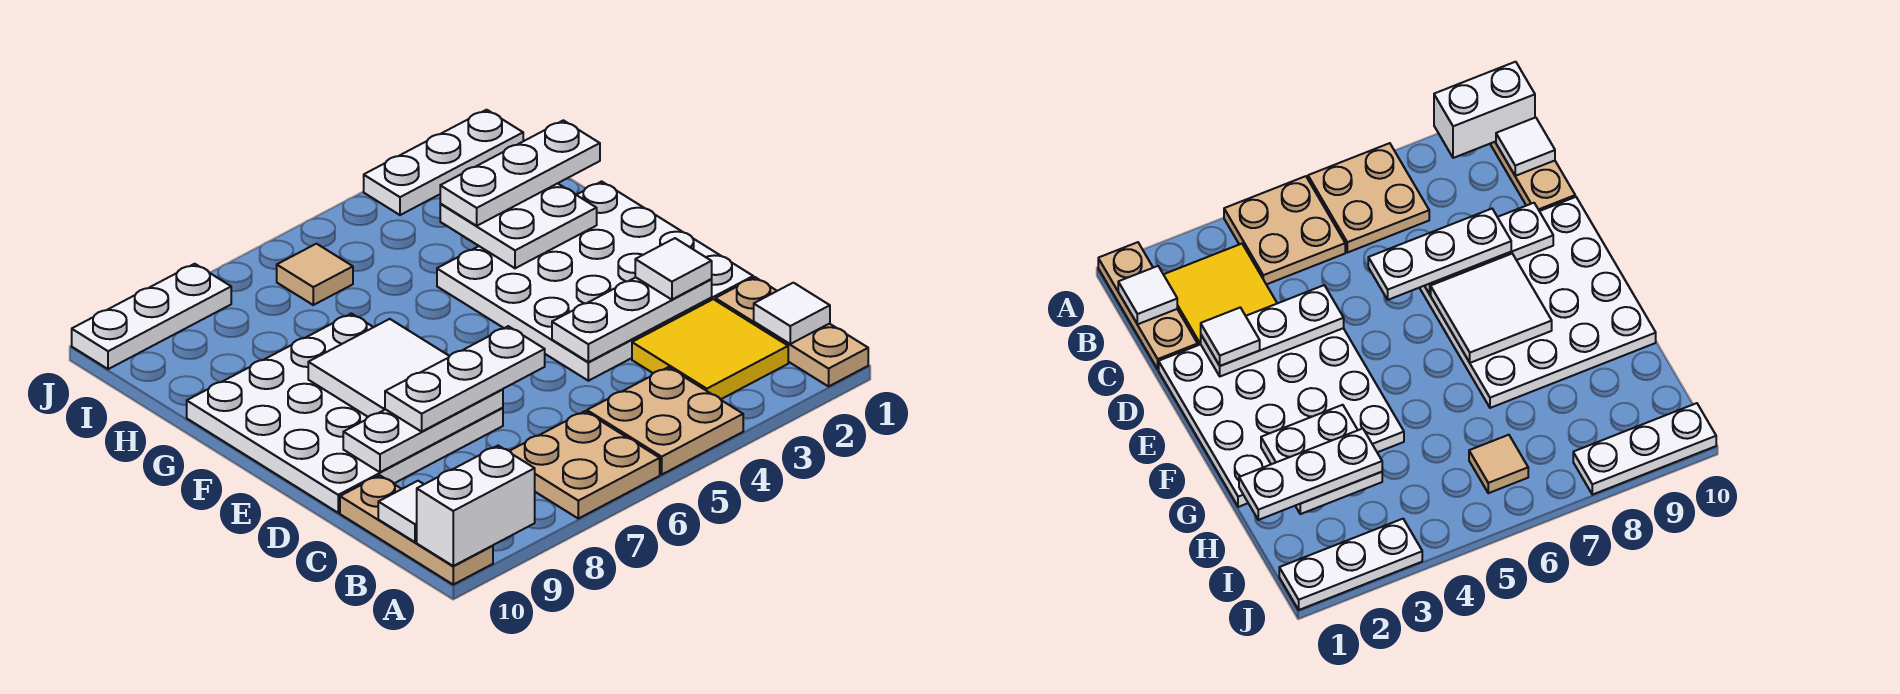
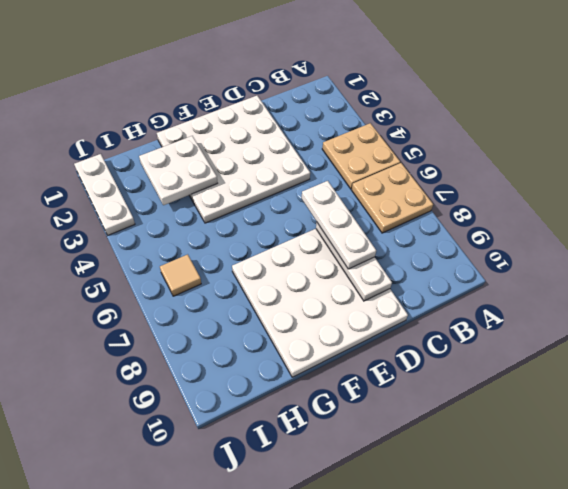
none -> tan plate A1:C1 level 1
none -> tan plate A10:C10 level 1
none -> yellow tile B2:C3 level 1

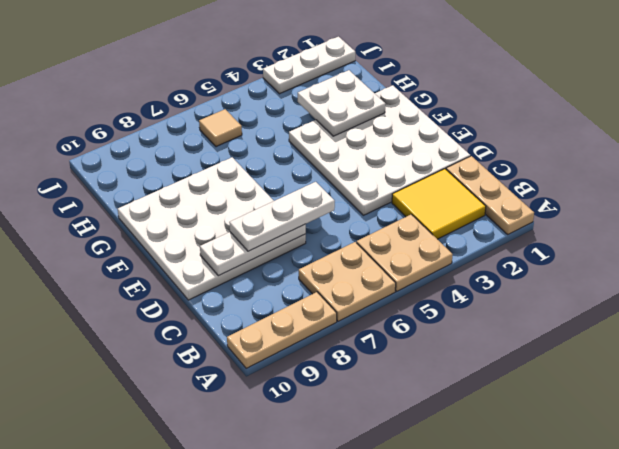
tan plate A8:A10 level 1 -> tan plate A10:C10 level 1
none -> white plate J8:J10 level 1
none -> white brick A9:A10 level 2
none -> white tile B1 level 2

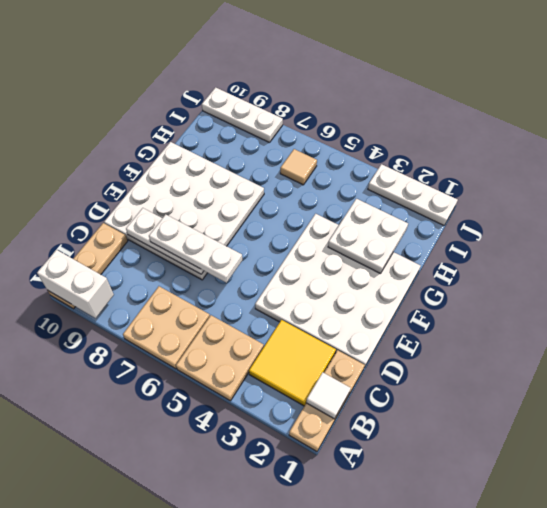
none -> white tile B10 level 2
none -> white plate D2:D4 level 2
none -> white tile E7:F8 level 2

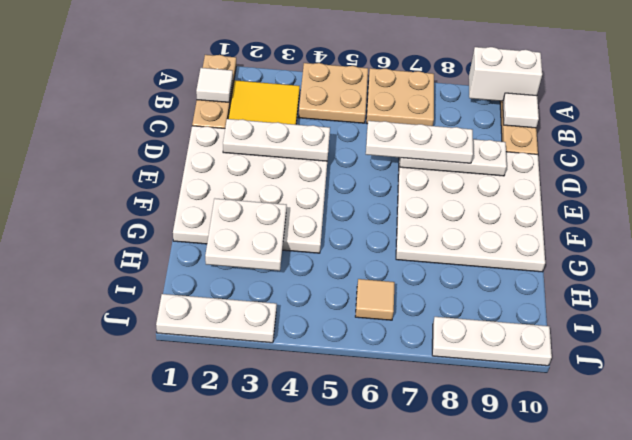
none -> white tile E7:F8 level 2
none -> white tile D2 level 3
none -> white plate H1:H3 level 3

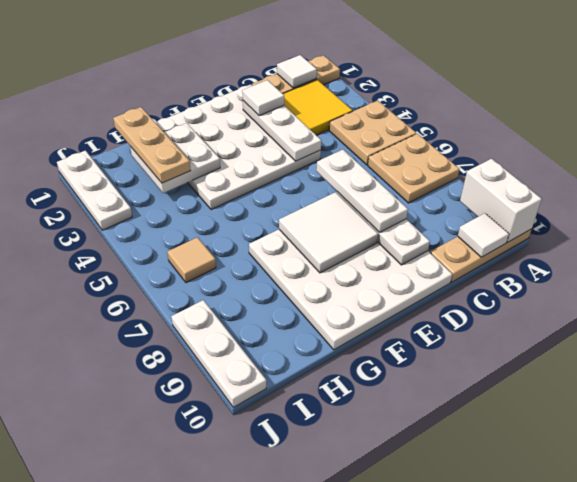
tan plate H1:H3 level 3 -> white plate H1:H3 level 3

